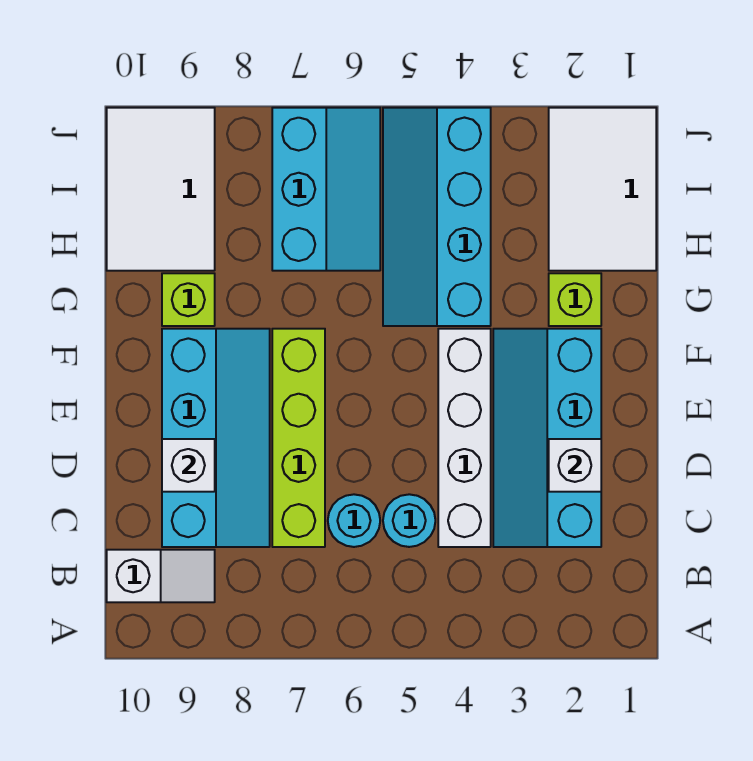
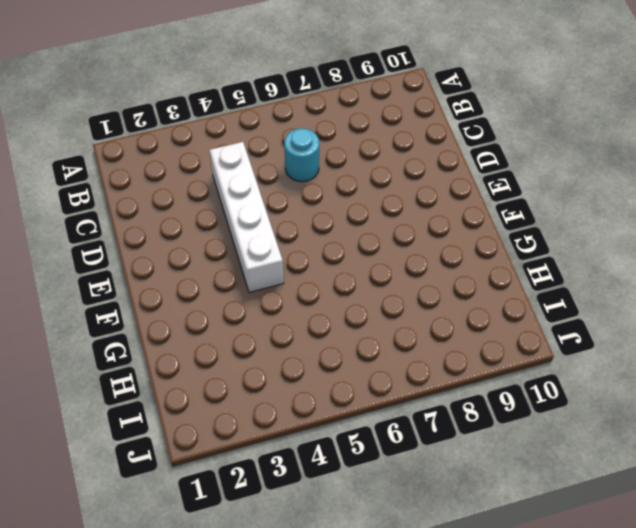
none -> white slope B9:B10 level 1 top 10
none -> cyan slope C2:F3 level 1 top 2
none -> cyan round brick C5 level 1

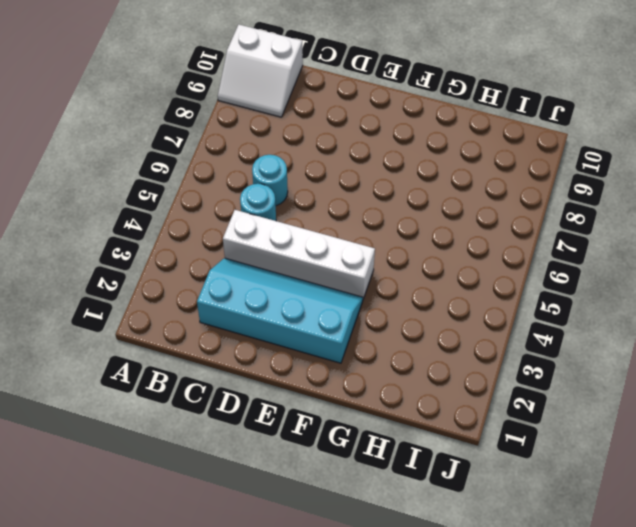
white slope A9:B10 level 1 top 10 -> white slope B9:B10 level 1 top 10
none -> lime brick C7:F7 level 1
none -> cyan slope C8:F9 level 1 top 9
none -> lime brick G2 level 1

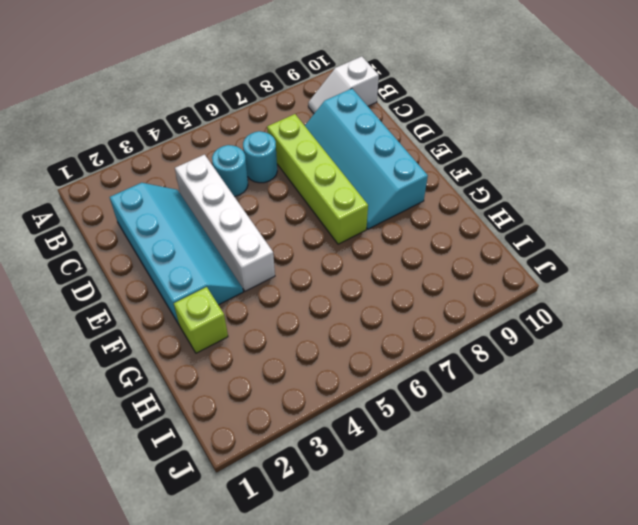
none -> cyan slope G4:J5 level 1 top 4
none -> lime brick G9 level 1
none -> white tile H1:J2 level 1

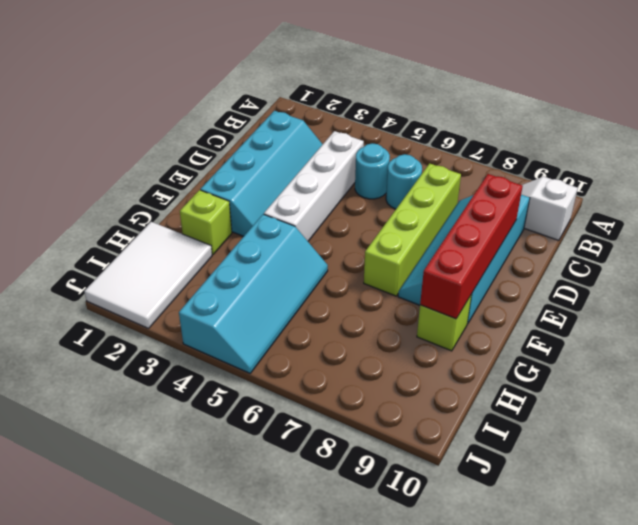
red brick D9:G9 level 2 -> white brick D9 level 2
none -> cyan slope H6:J7 level 1 top 7
none -> white tile H9:J10 level 1
none -> white brick D2 level 2

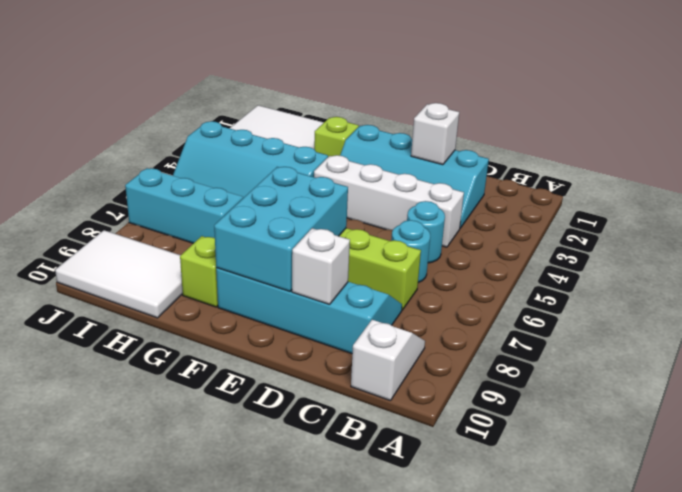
cyan brick E7:F9 level 2 -> none

